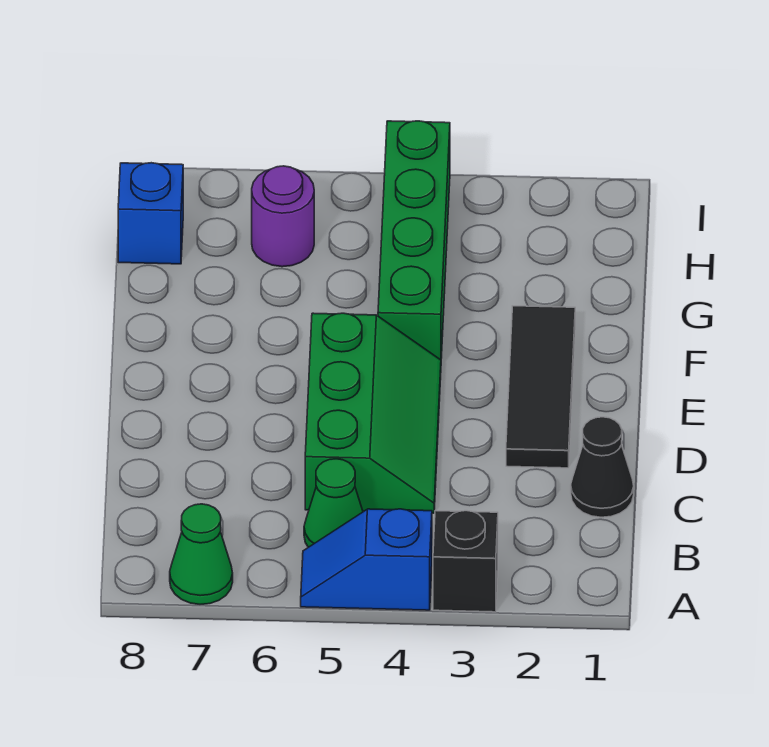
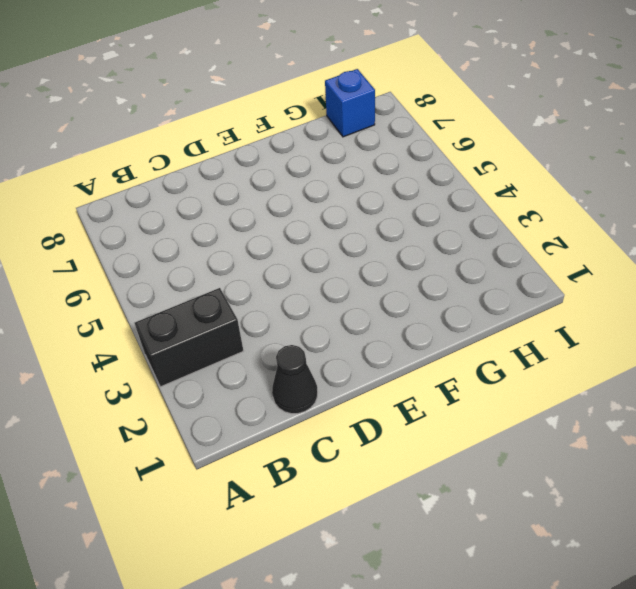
black brick A3:B3 level 1 -> black brick A3 level 1
none -> blue slope A4:A5 level 1 top 4
none -> green cone A7 level 1

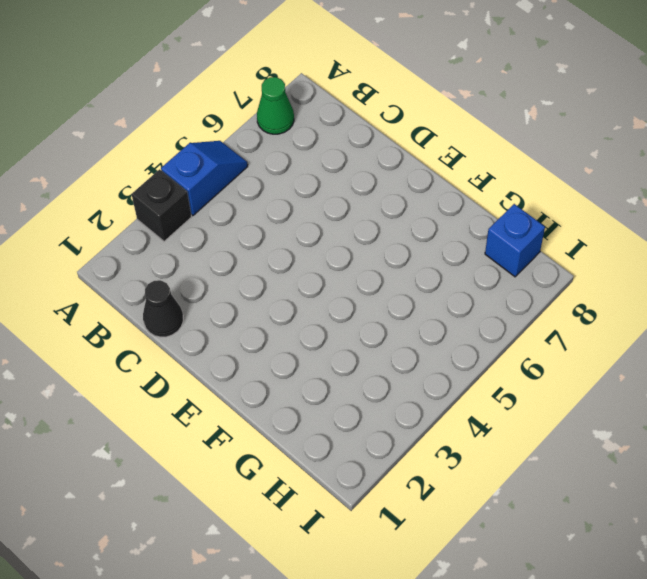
none -> green cone B5 level 1
none -> green slope C4:E5 level 1 top 5

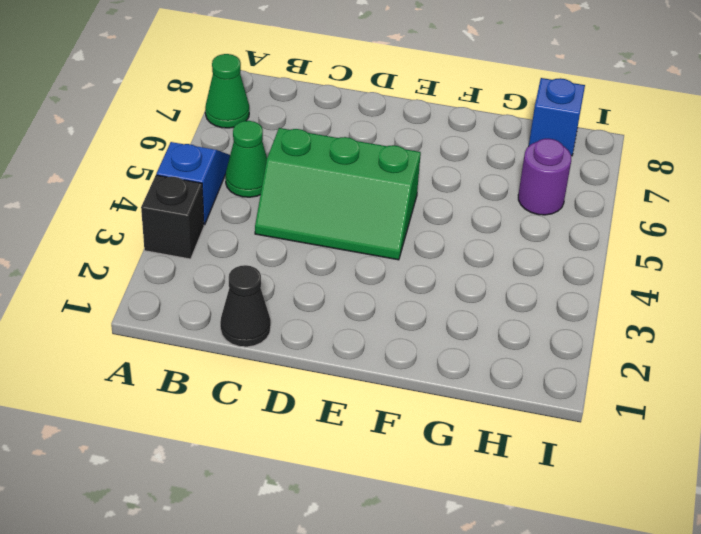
none -> black tile D2:F2 level 1
none -> green brick F4:I4 level 1

